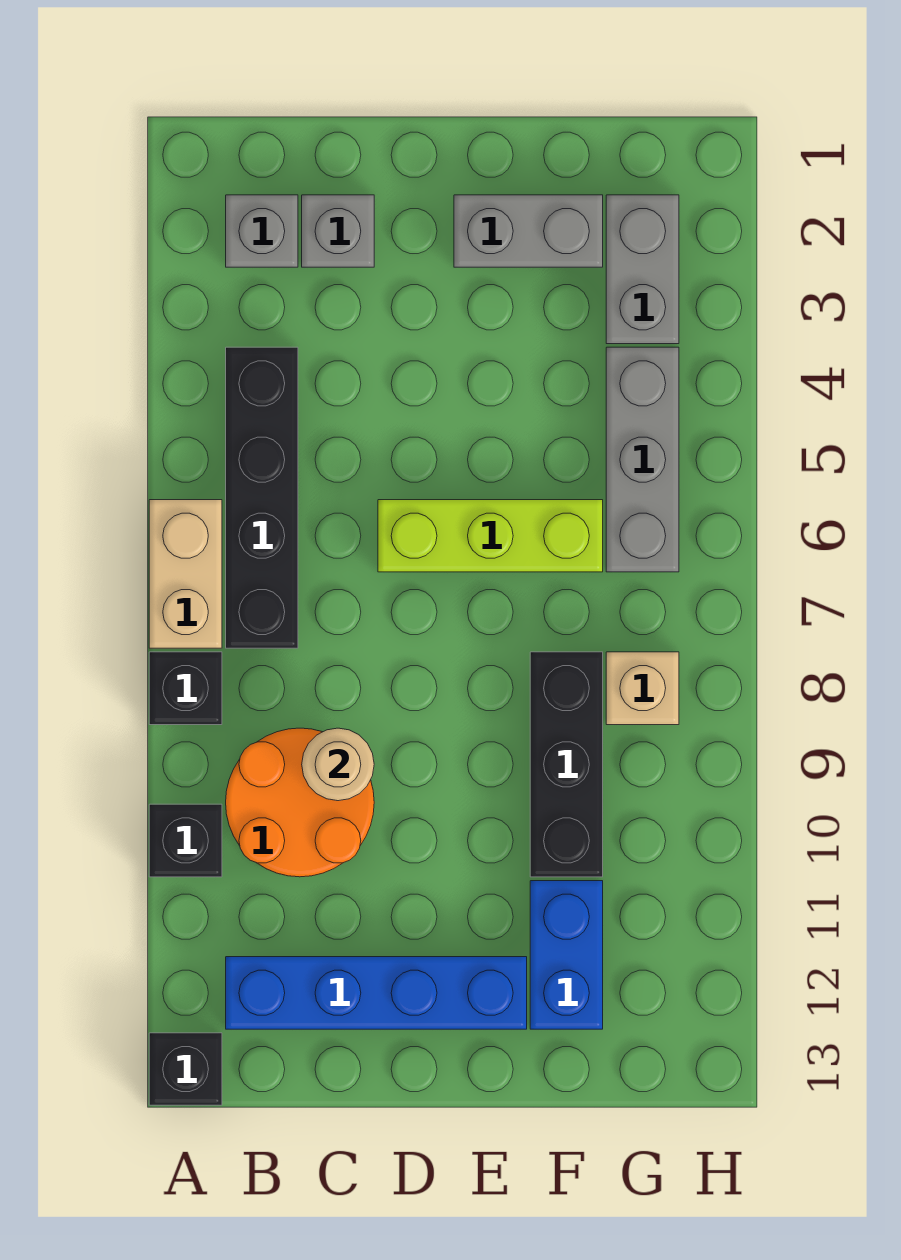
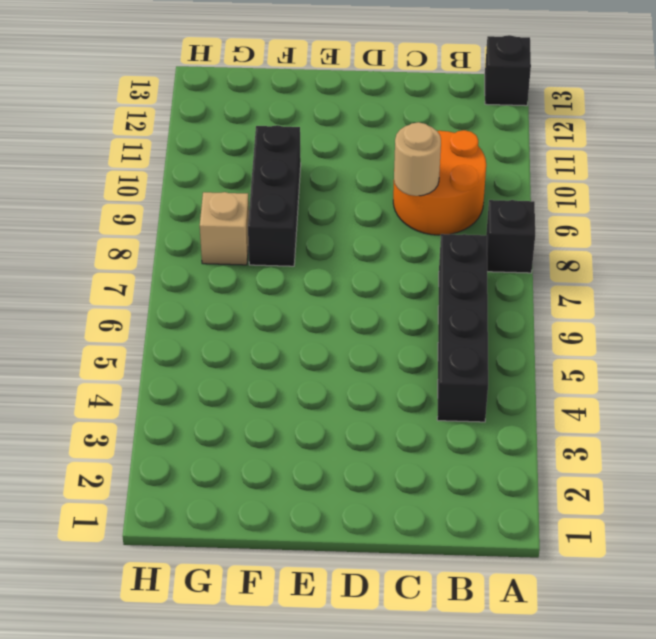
none -> tan brick A6:A7 level 1
none -> black brick A10 level 1
none -> grey brick B2 level 1

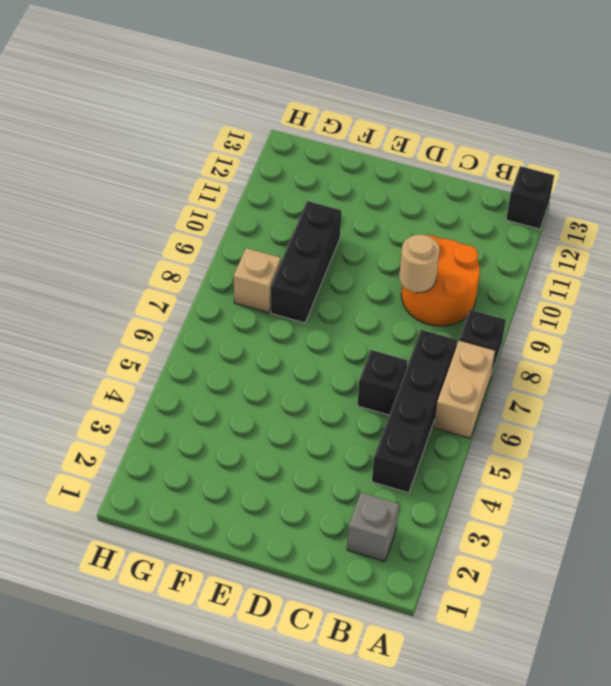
black brick C6 level 1 -> black brick A10 level 1
none -> blue brick B12:E12 level 1
none -> grey brick C2 level 1
none -> lime brick D6:F6 level 1

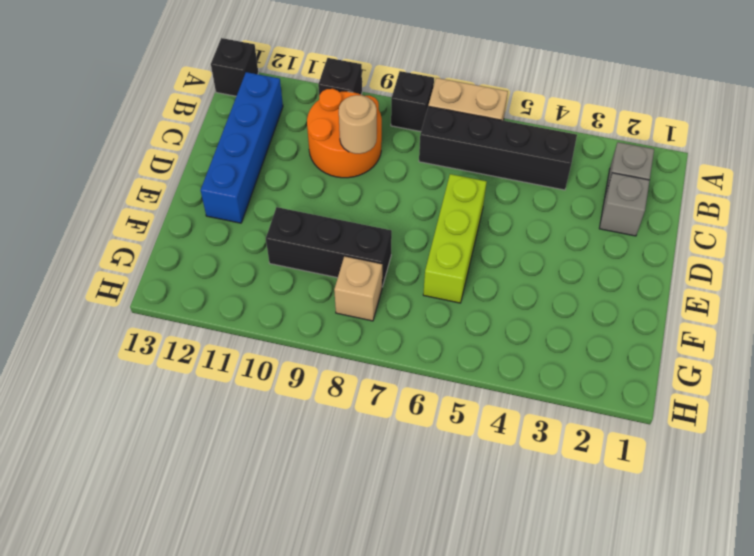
none -> grey brick E2:F2 level 1
none -> blue brick F11:F12 level 1
none -> grey brick G2:G3 level 1

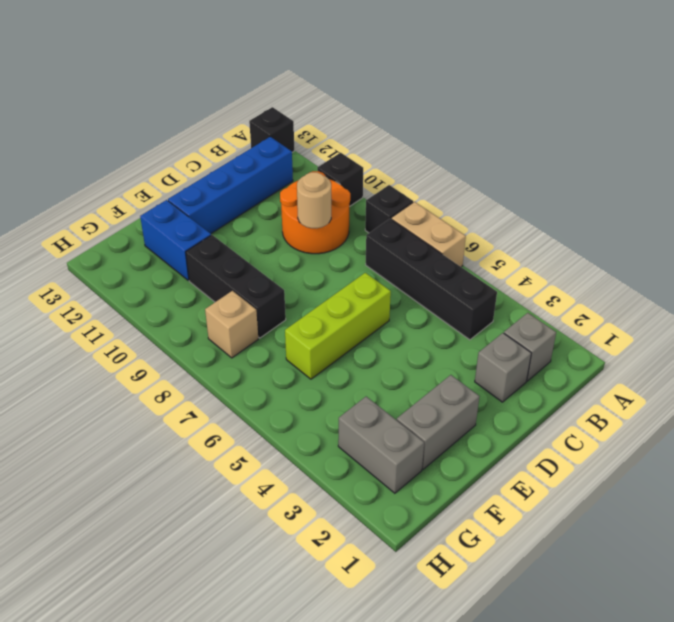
none -> grey brick G4:G6 level 1

